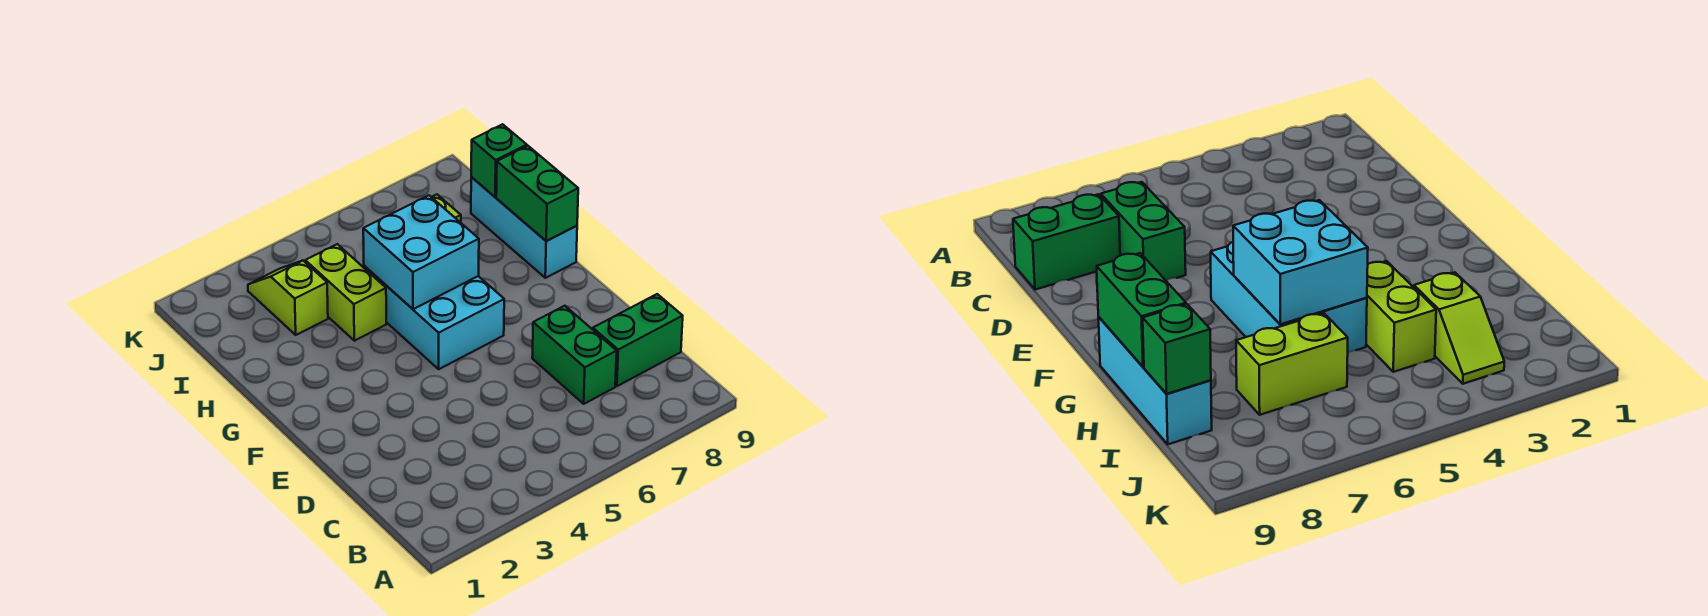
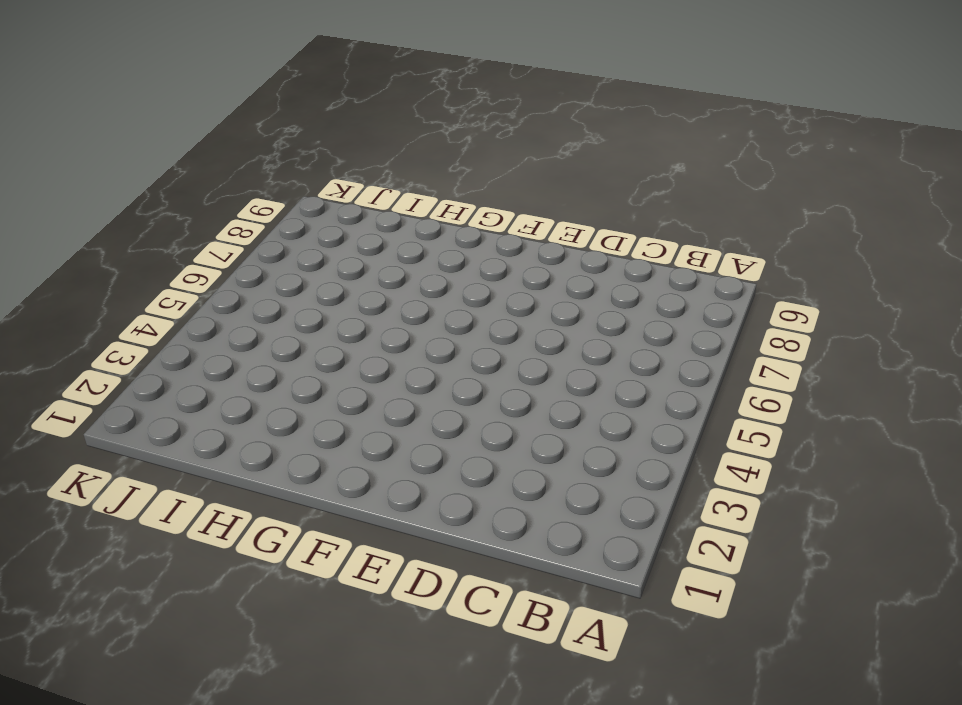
none -> green brick C7:D7 level 1
none -> green brick C8:C9 level 1

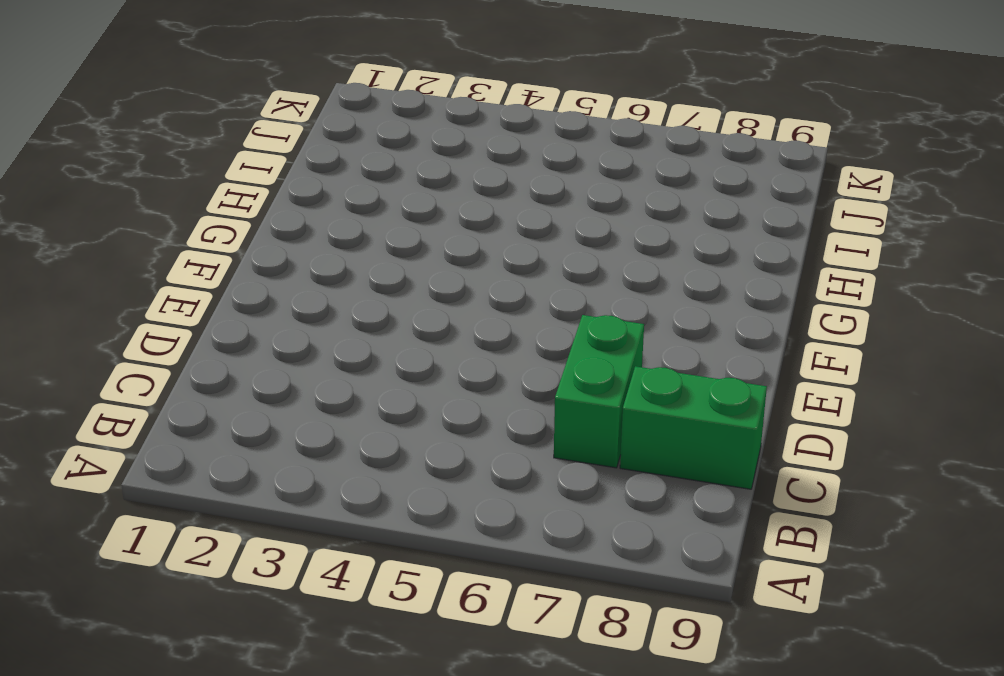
none -> cyan brick F5:H6 level 1
none -> cyan brick G9:I9 level 1

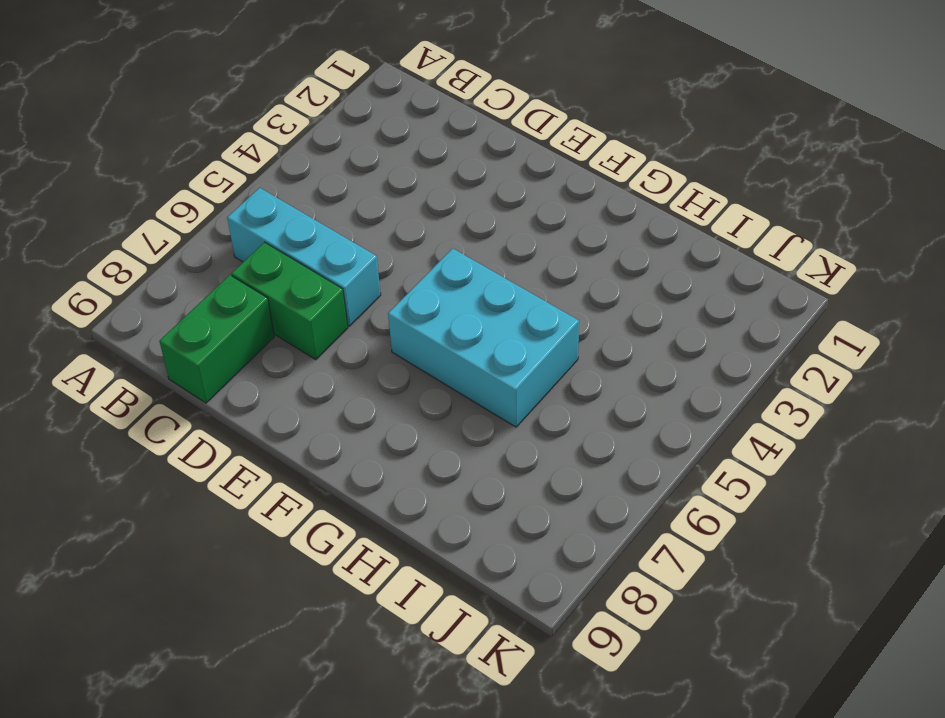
cyan brick B6:D6 level 1 -> cyan brick G9:I9 level 1
none -> lime brick H4:I4 level 1
none -> lime slope I3:J3 level 1 top I

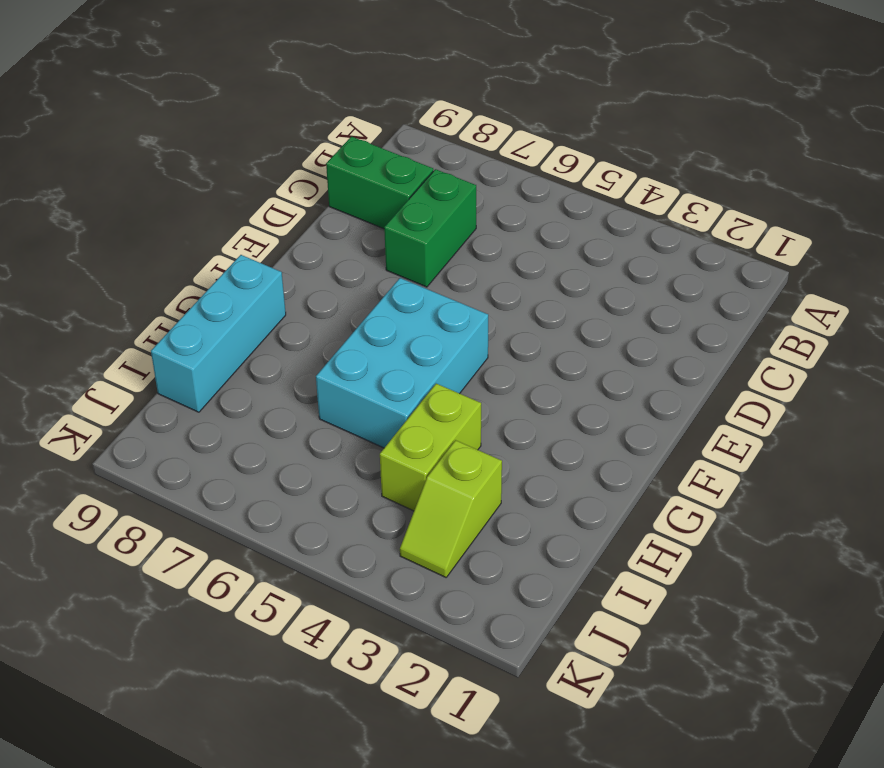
none -> lime brick I6:I7 level 1
none -> cyan brick G5:H6 level 2

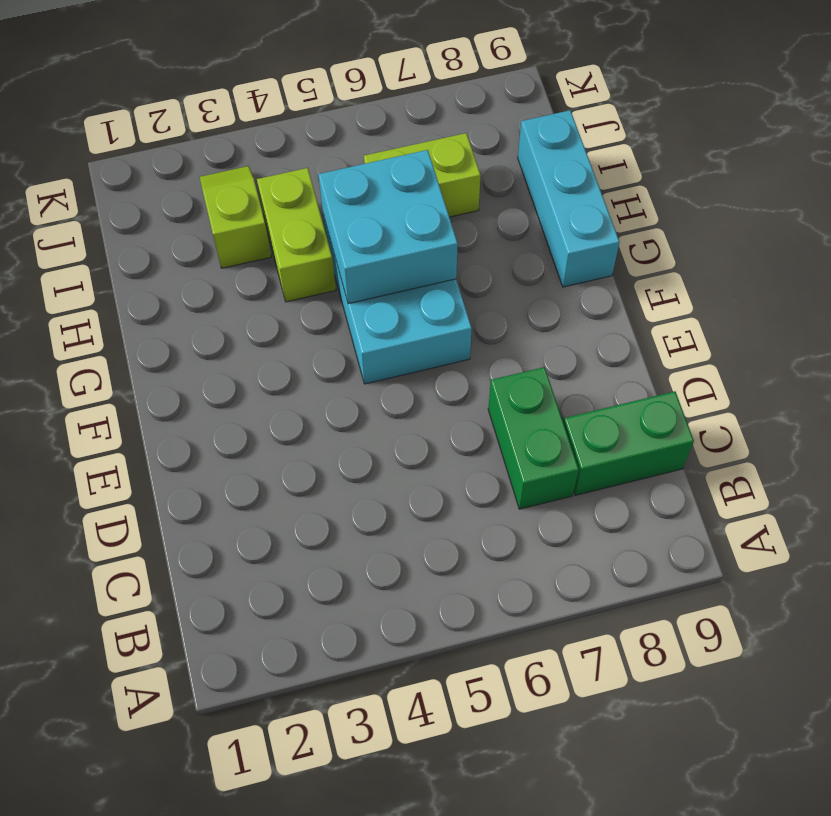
none -> green brick G9:H9 level 2
none -> green brick I9 level 2

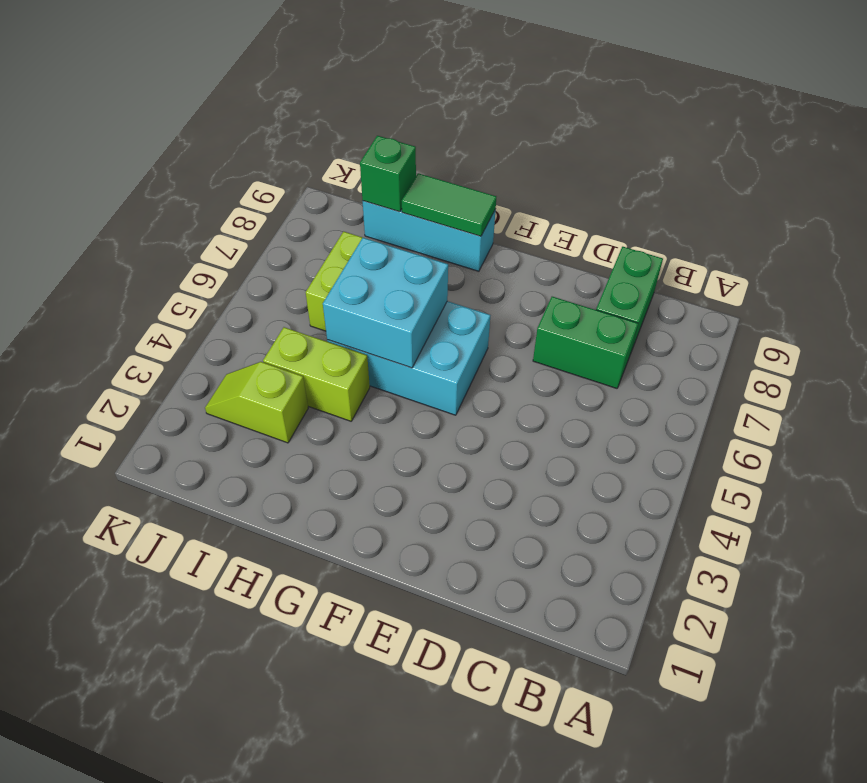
green tile G9:H9 level 2 -> green brick G9:H9 level 2

